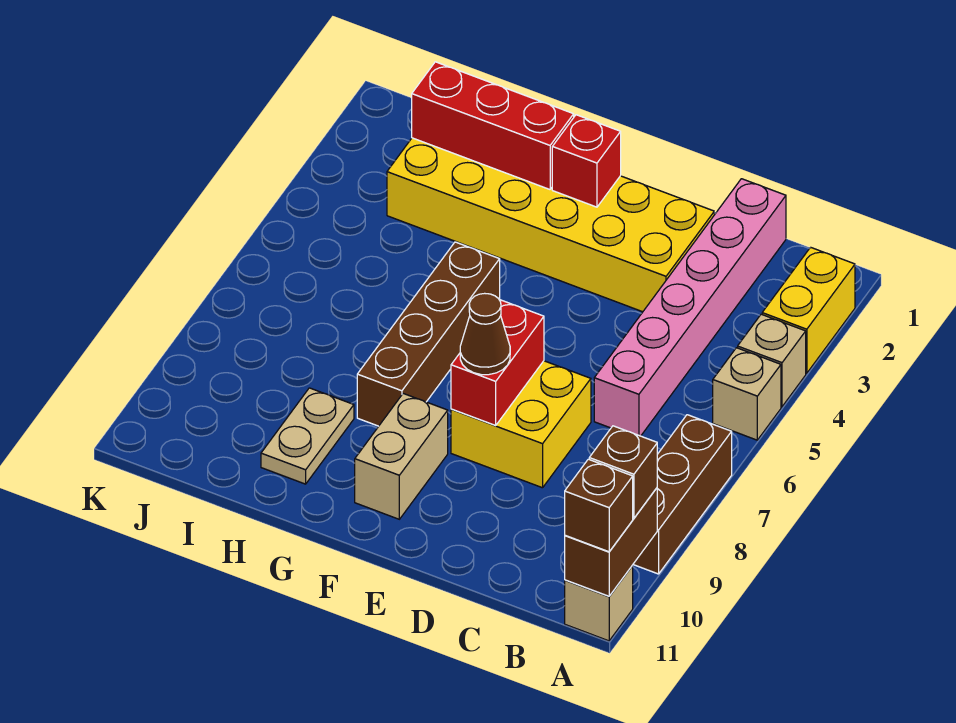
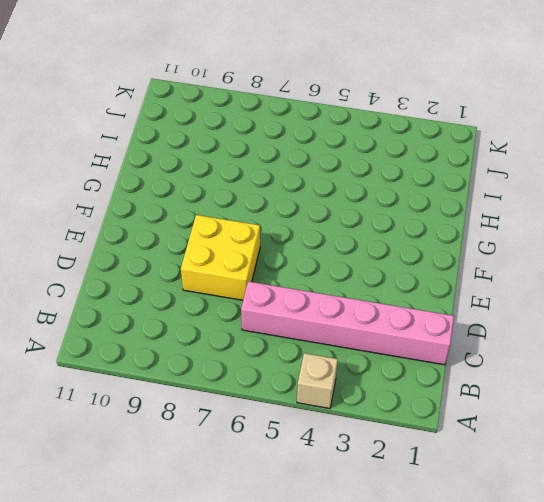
none -> yellow brick A2:A3 level 1
none -> tan brick A5 level 1
none -> brown brick A7:A9 level 1

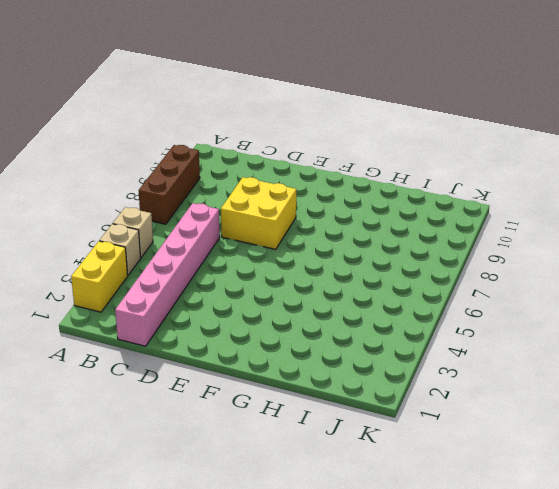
none -> tan brick A11 level 1
none -> yellow brick D2:I3 level 1
none -> tan brick F9:F10 level 1

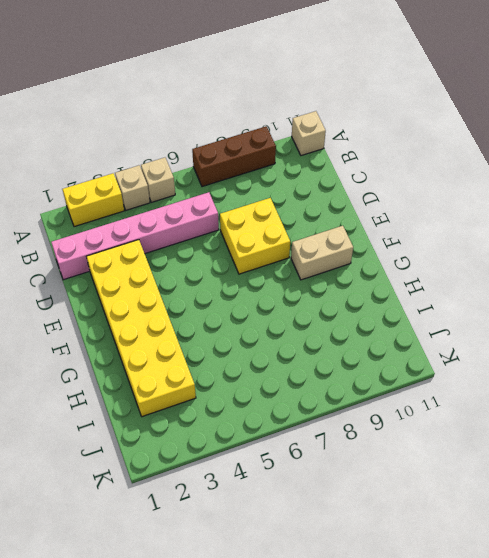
none -> brown brick G5:G8 level 1
none -> tan plate H9:H10 level 1
none -> brown brick A10:A11 level 2

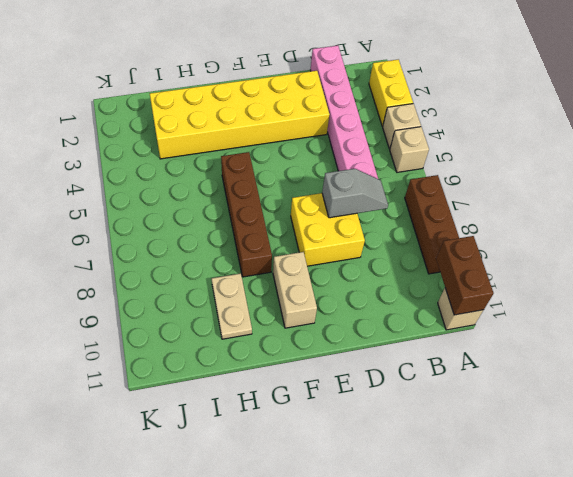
grey slope C7:D7 level 2 top D -> none
none -> red brick E7:E8 level 2
none -> red brick F2 level 2
none -> red brick G2:I2 level 2

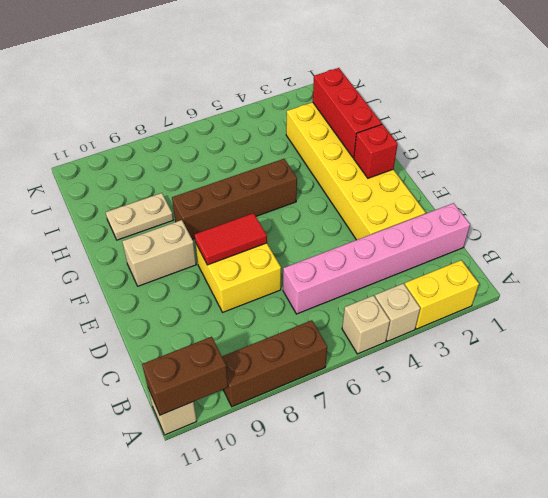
red tile E7:E8 level 2 -> red brick E7:E8 level 2
none -> brown brick A10 level 3
none -> brown brick A11 level 3
none -> brown cone E8 level 3

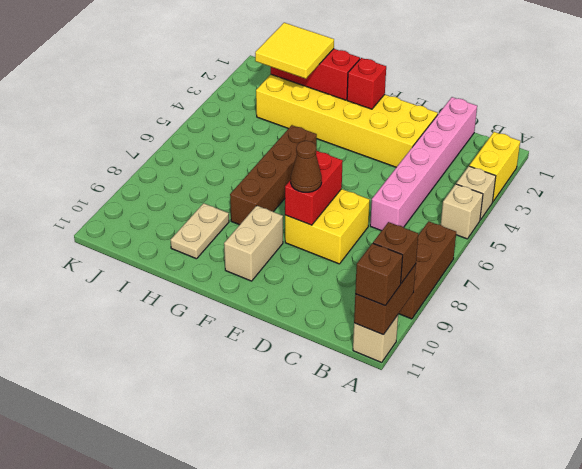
yellow tile H2:I3 level 3 -> none

